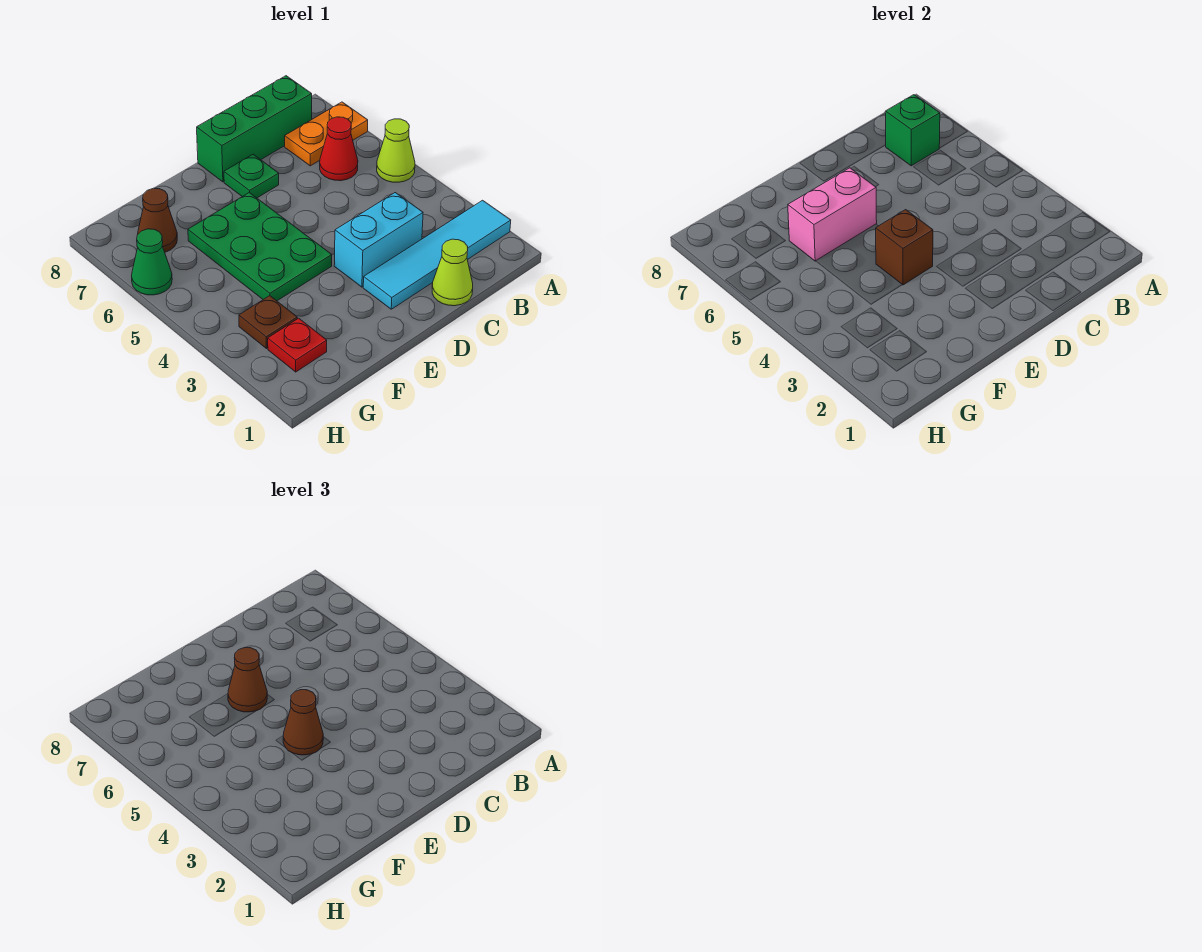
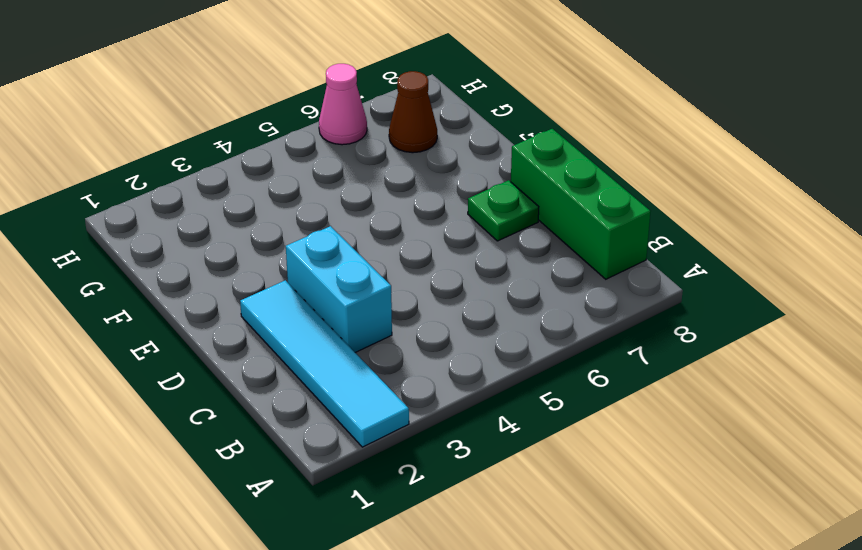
pink cone H6 level 1 -> green cone H6 level 1
none -> lime cone A5 level 1
none -> orange plate A7:B7 level 1
none -> red cone B6 level 1

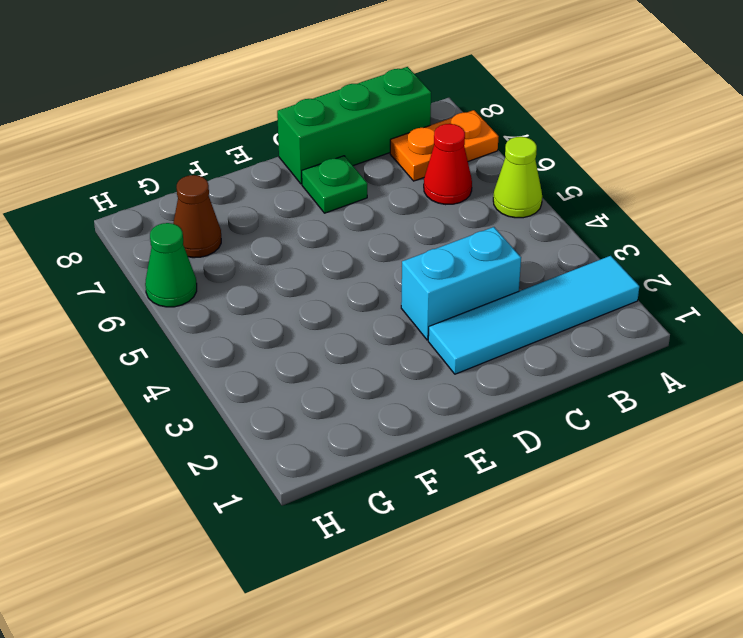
none -> lime cone C1 level 1
none -> green plate E4:F6 level 1
none -> red plate G2 level 1

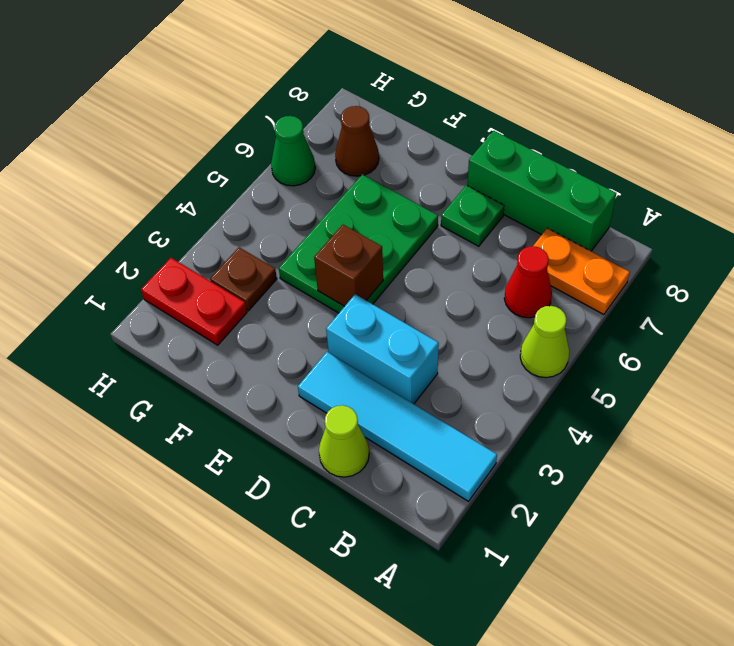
red plate G2:H2 level 1 -> red plate G2 level 1
none -> green brick B7 level 2
none -> pink brick E6:F6 level 2
none -> brown cone E4 level 3

